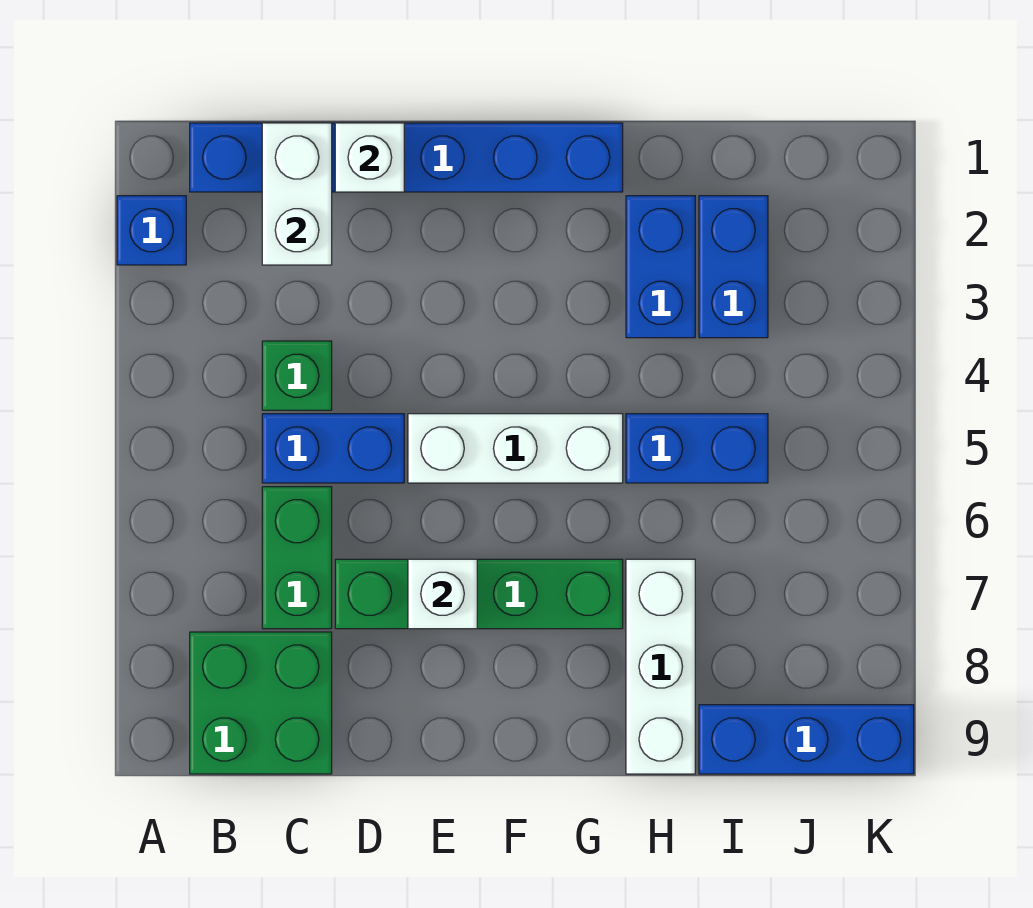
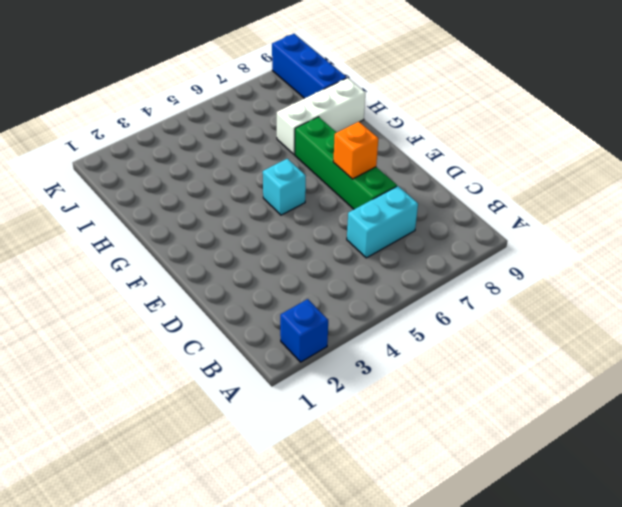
cyan brick C6:C7 level 1 -> green brick C6:C7 level 1
orange brick E7 level 2 -> white brick E7 level 2
cyan brick F5 level 1 -> white brick E5:G5 level 1
none -> blue brick B1:G1 level 1
none -> green brick B8:C9 level 1
none -> green brick C4 level 1

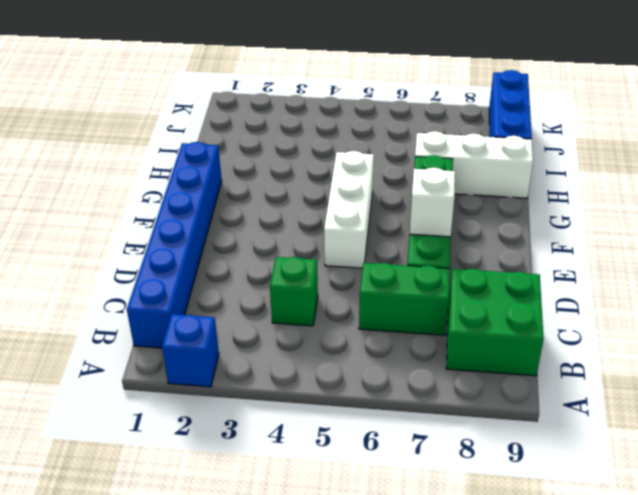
none -> blue brick C5:D5 level 1
none -> blue brick H2:H3 level 1
none -> blue brick H5:I5 level 1

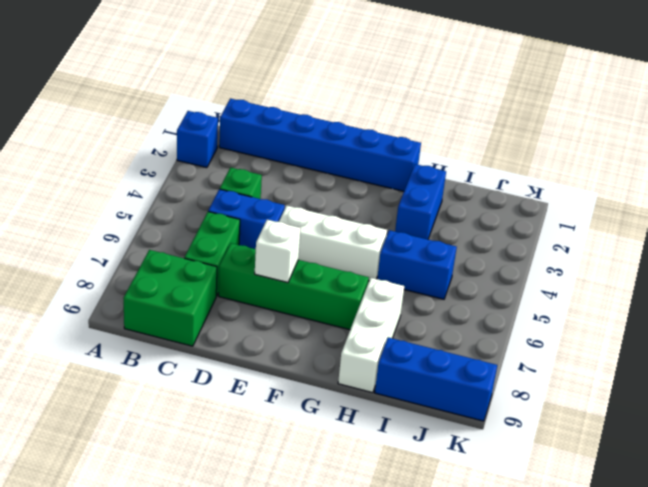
none -> blue brick I2:I3 level 1
none -> white brick C1:C2 level 2
none -> white brick D1 level 2

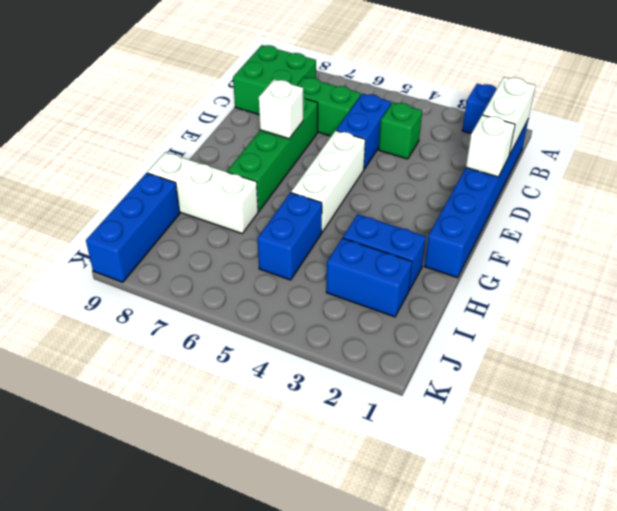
white brick B1:C1 level 2 -> white brick C1:C2 level 2

